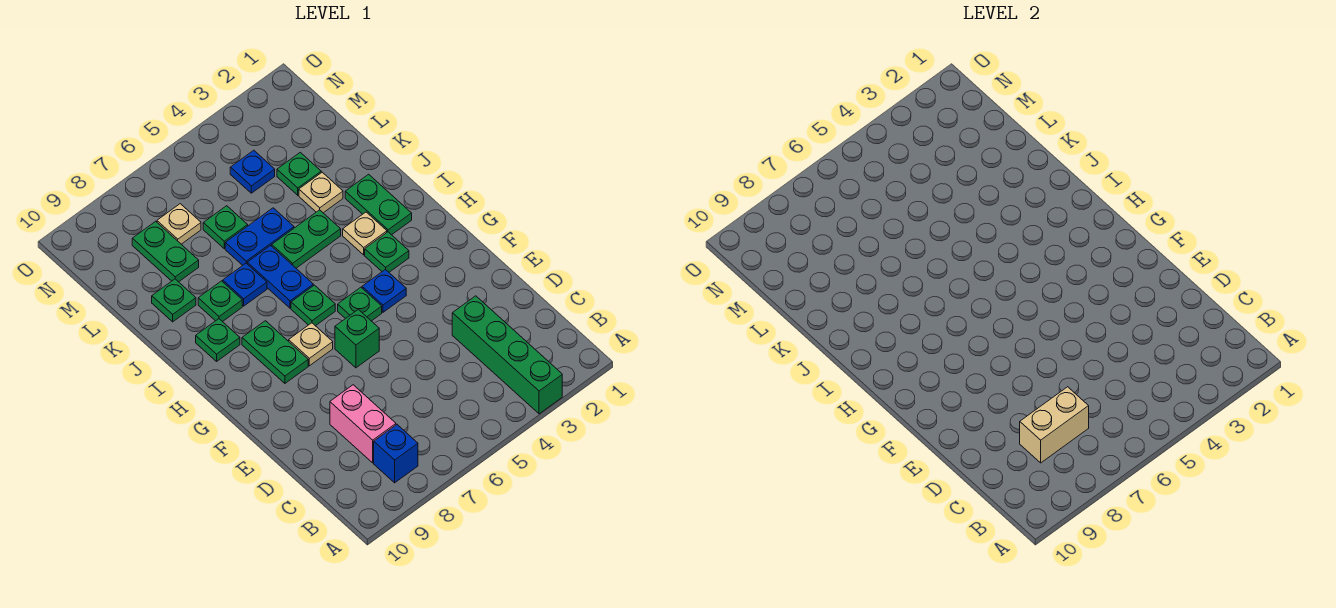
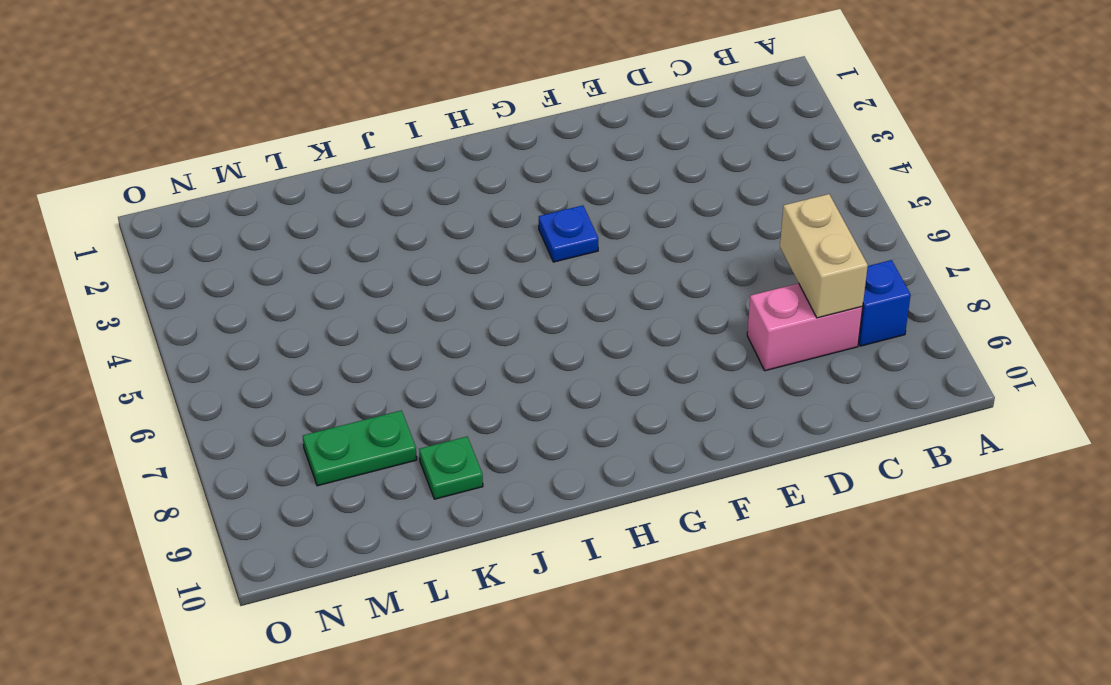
none -> green brick A3:D3 level 1
none -> green brick F6 level 1
none -> green plate G5 level 1

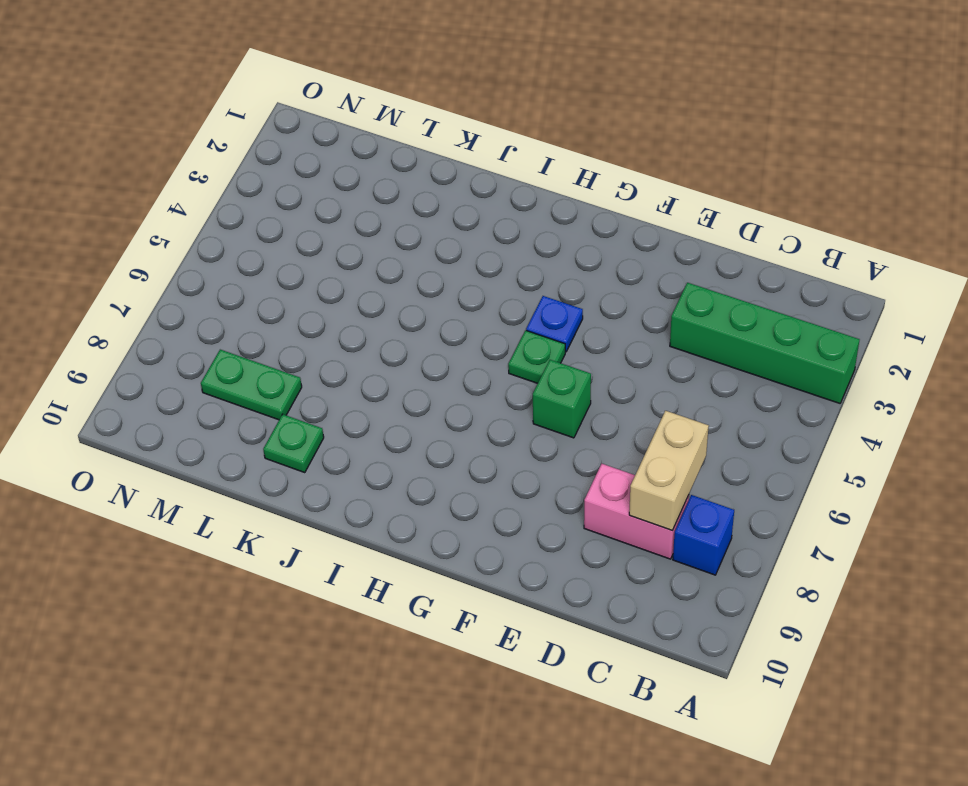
none -> tan plate G7 level 1
none -> green plate G8:H8 level 1
none -> green plate H3 level 1

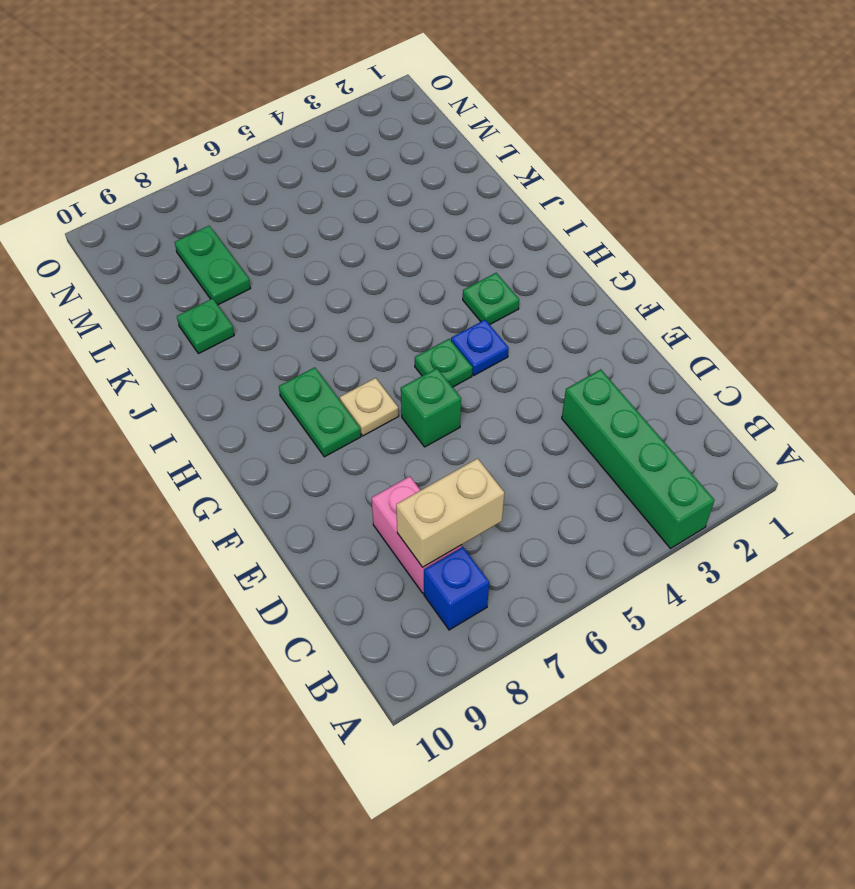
none -> green plate H6 level 1
none -> green plate I2:J2 level 1
none -> tan plate I3 level 1

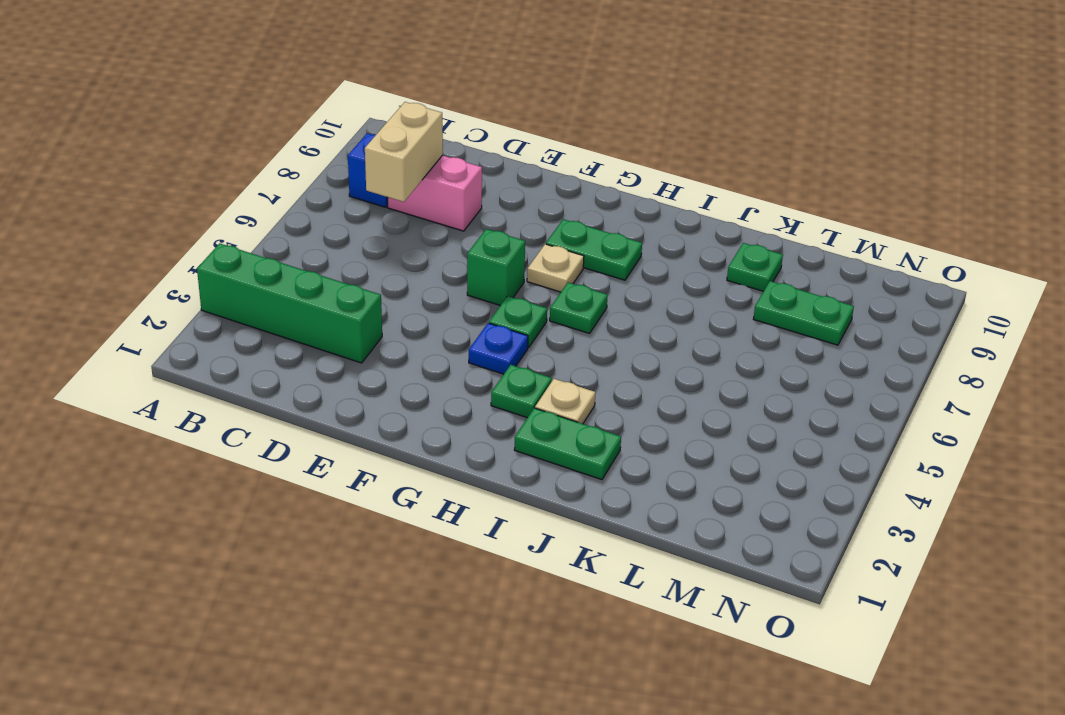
none -> blue plate I6:J6 level 1
none -> green plate I9 level 1
none -> green plate J4:J5 level 1

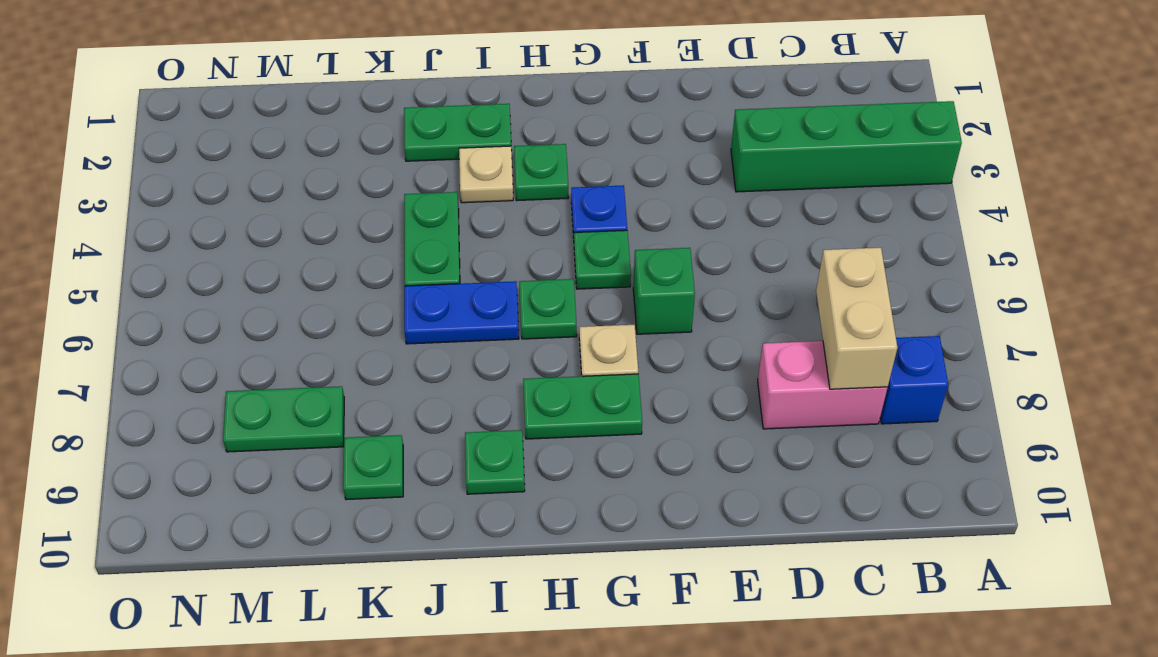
none -> blue plate J7 level 1
none -> green plate J8 level 1
none -> tan plate K3 level 1

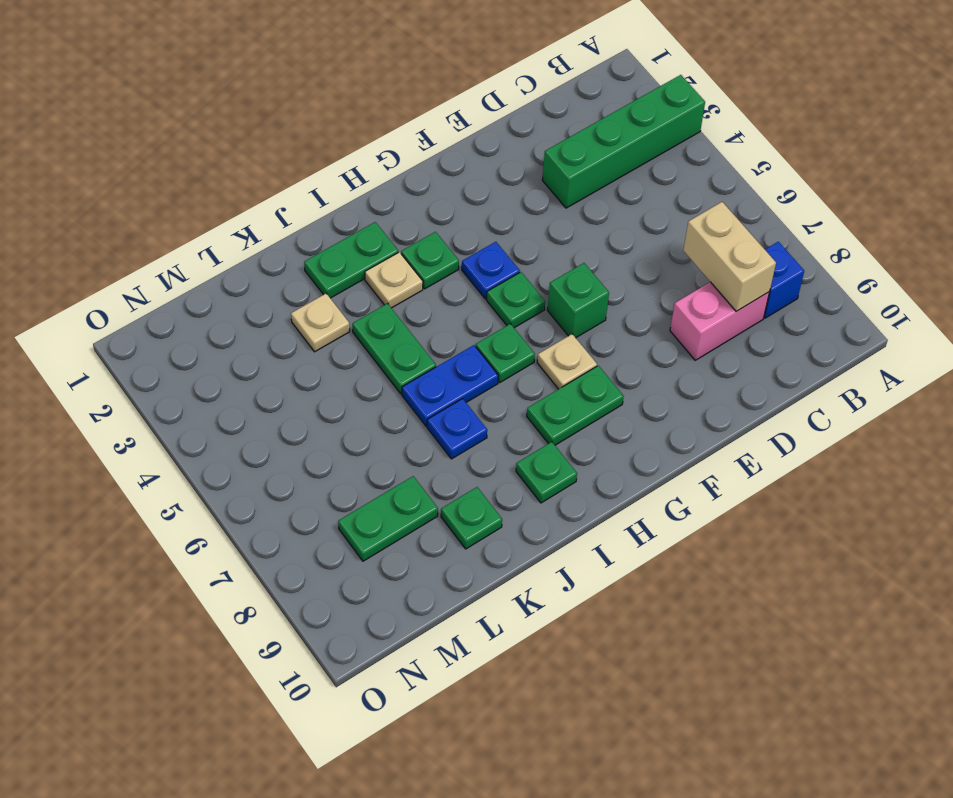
none -> green plate J8 level 1
none -> blue plate K5:K6 level 1
none -> green plate L3 level 1

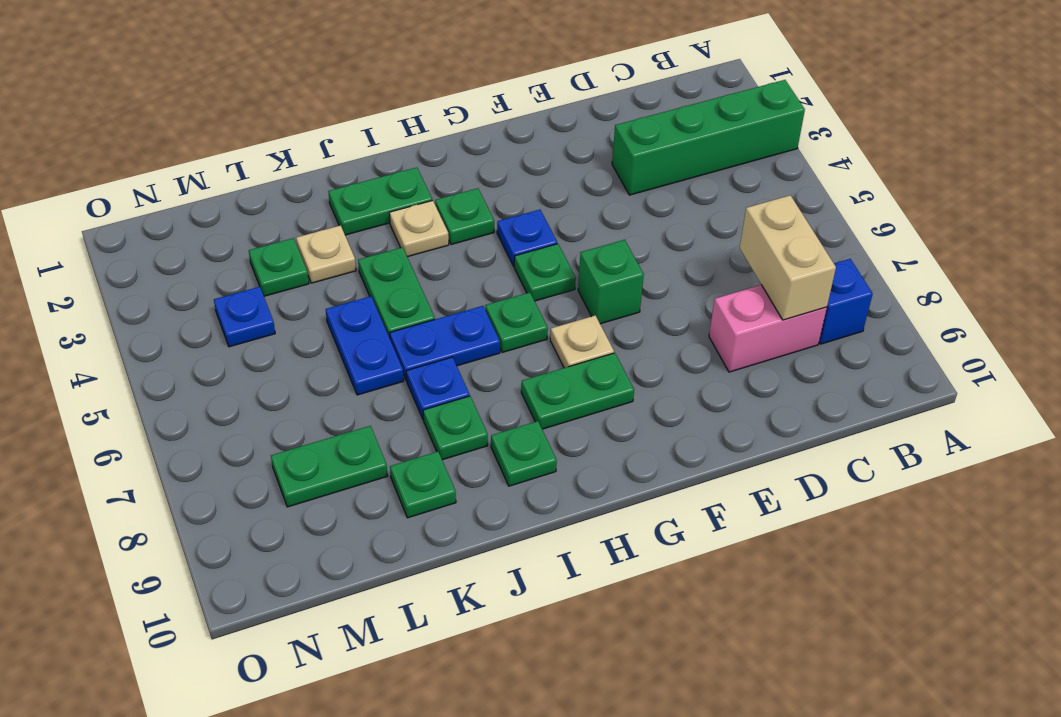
none -> green plate L6 level 1
none -> tan plate M7 level 1

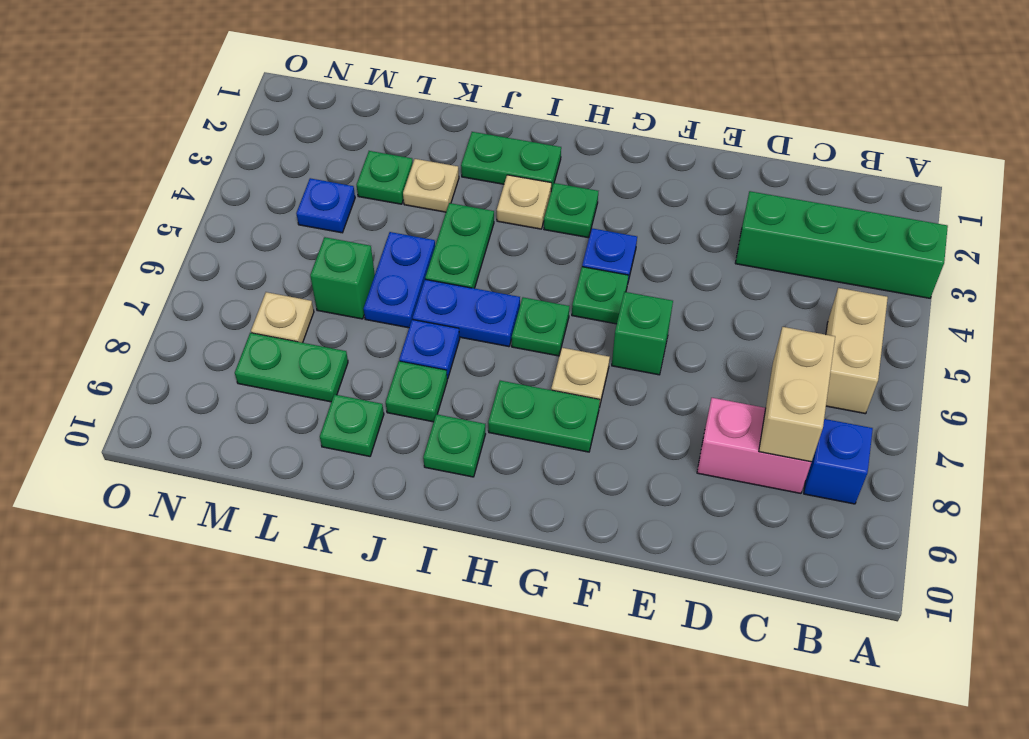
tan brick B5:B6 level 1 -> none
green brick L6 level 1 -> green plate L6 level 1

